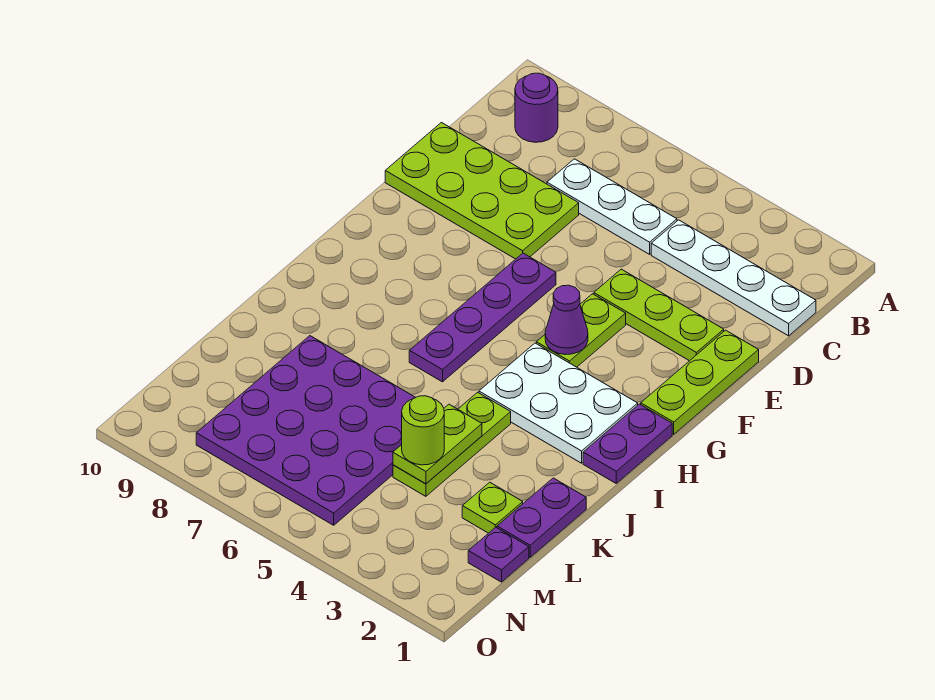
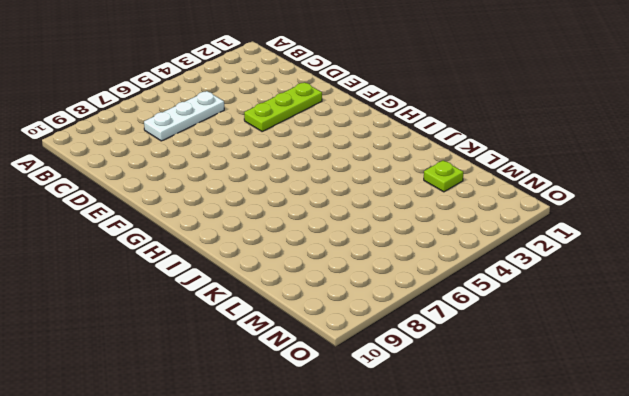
none -> purple round brick B9 level 1
none -> white plate C1:C4 level 1
none -> lime plate D7:E10 level 1

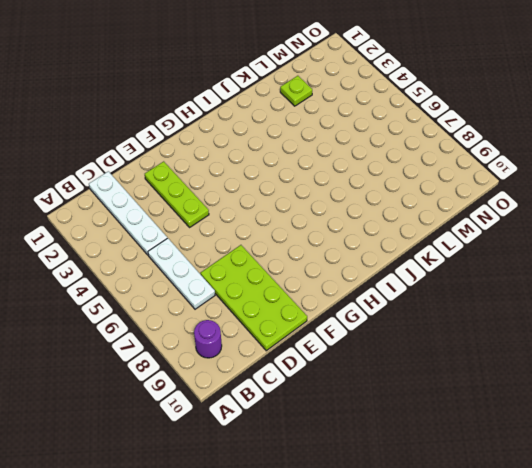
none -> lime plate E1:G1 level 1
none -> lime plate F4:G4 level 1
none -> purple plate F6:I6 level 1

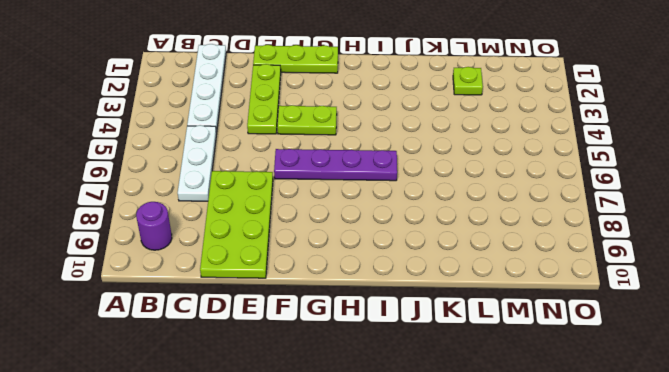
none -> purple plate H1:I1 level 1
none -> white plate H2:I4 level 1
none -> lime plate J4:L4 level 1

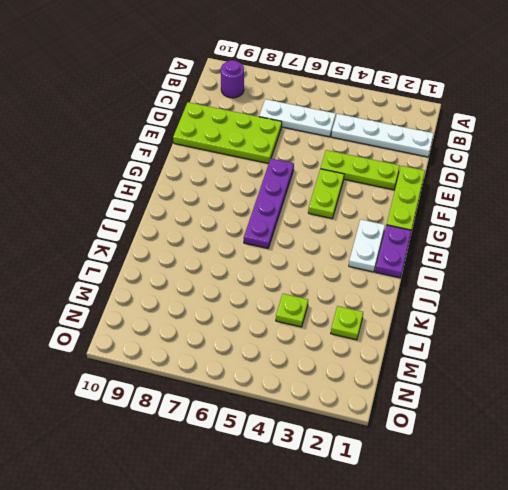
white plate H2:I2 level 1 -> white plate H2:I4 level 1
lime plate L4 level 1 -> lime plate J4:L4 level 1
none -> purple plate K1:L1 level 1
none -> purple plate K5:N8 level 1
none -> purple plate M1 level 1

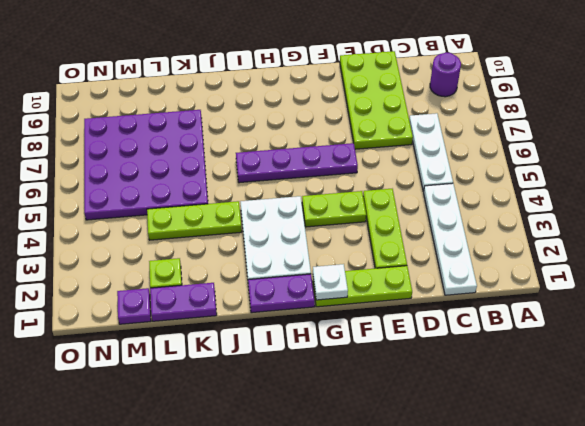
white plate G1 level 2 -> none
none -> purple cone G4 level 2
none -> lime plate K4:L4 level 2
none -> lime round brick L4 level 3

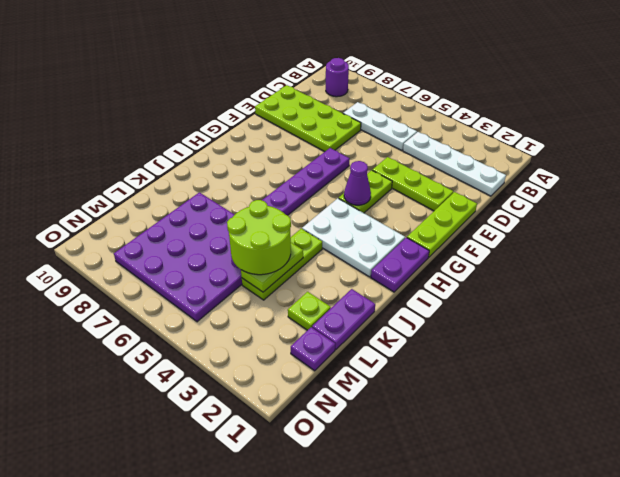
lime round brick K4:L5 level 3 -> lime round brick L4 level 3

